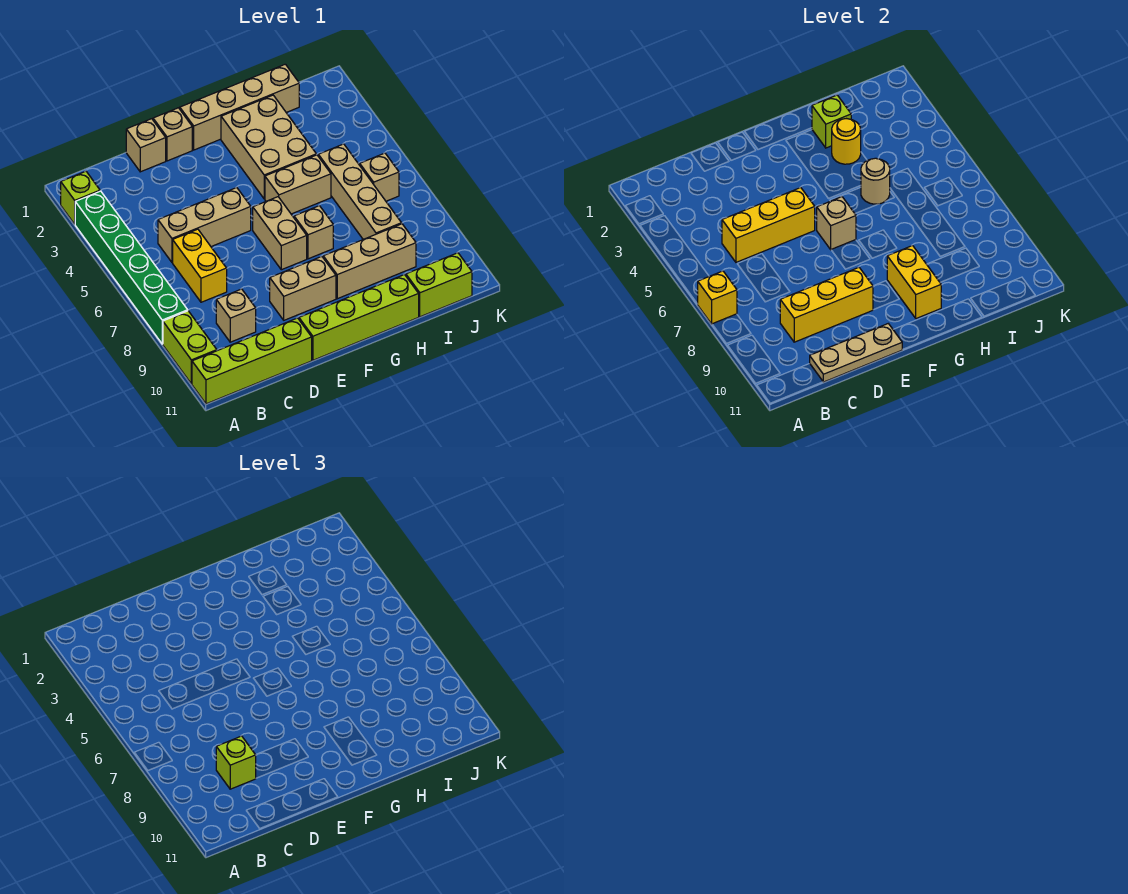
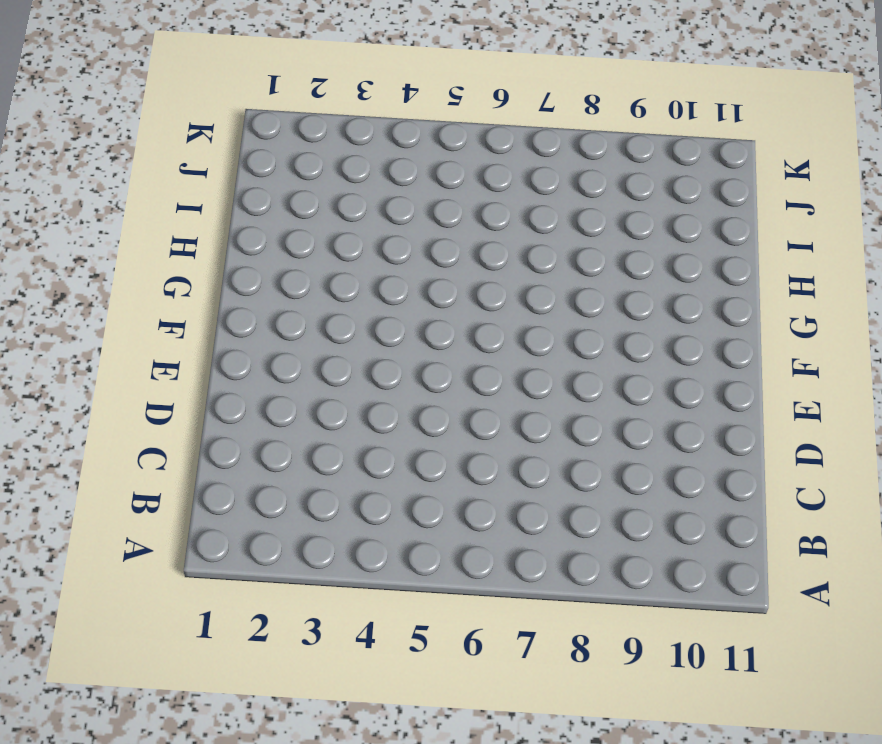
none -> lime brick A2 level 1
none -> green brick A3:A8 level 1
none -> lime brick A9:A10 level 1
none -> lime brick A11:D11 level 1

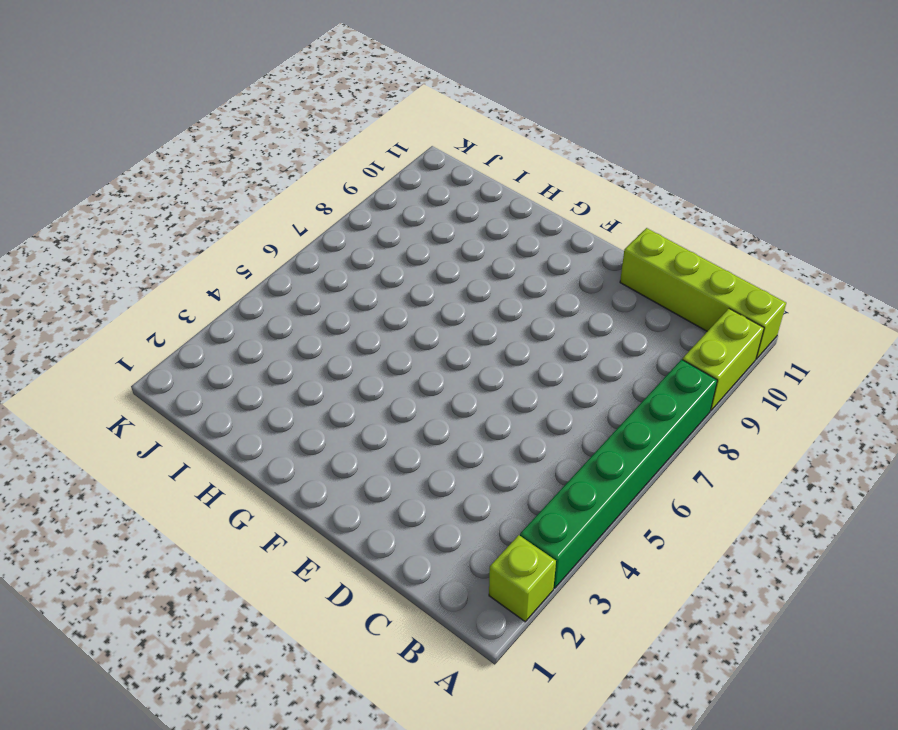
none -> tan brick C5:E5 level 1
none -> yellow brick C6:C7 level 1
none -> tan brick C9 level 1
none -> tan brick D1 level 1

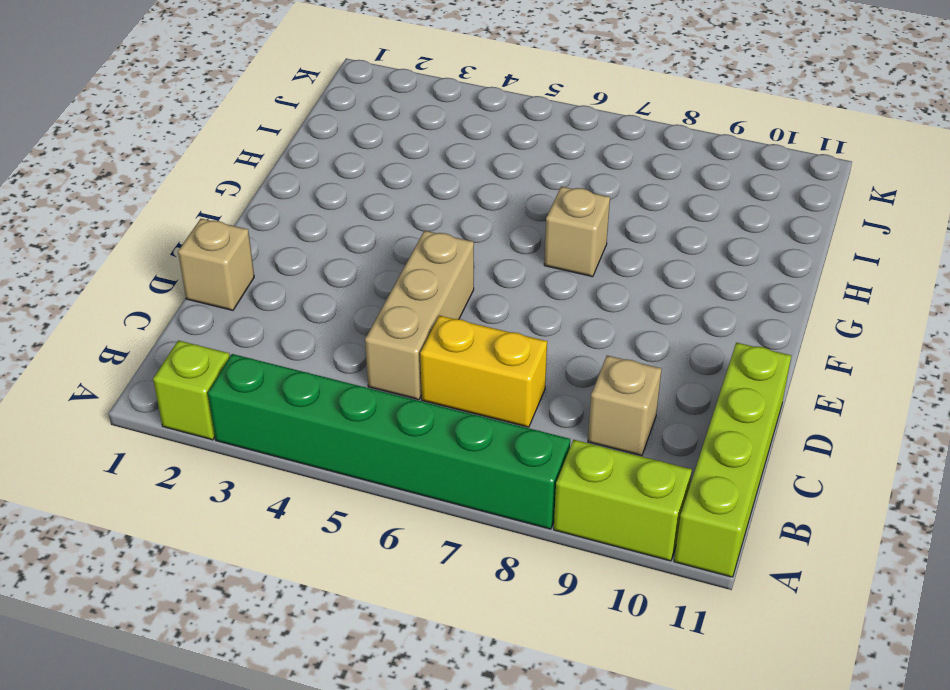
none -> tan brick E1 level 1
none -> tan brick E9:F9 level 1
none -> lime brick E11:H11 level 1
none -> tan brick F1:I1 level 1

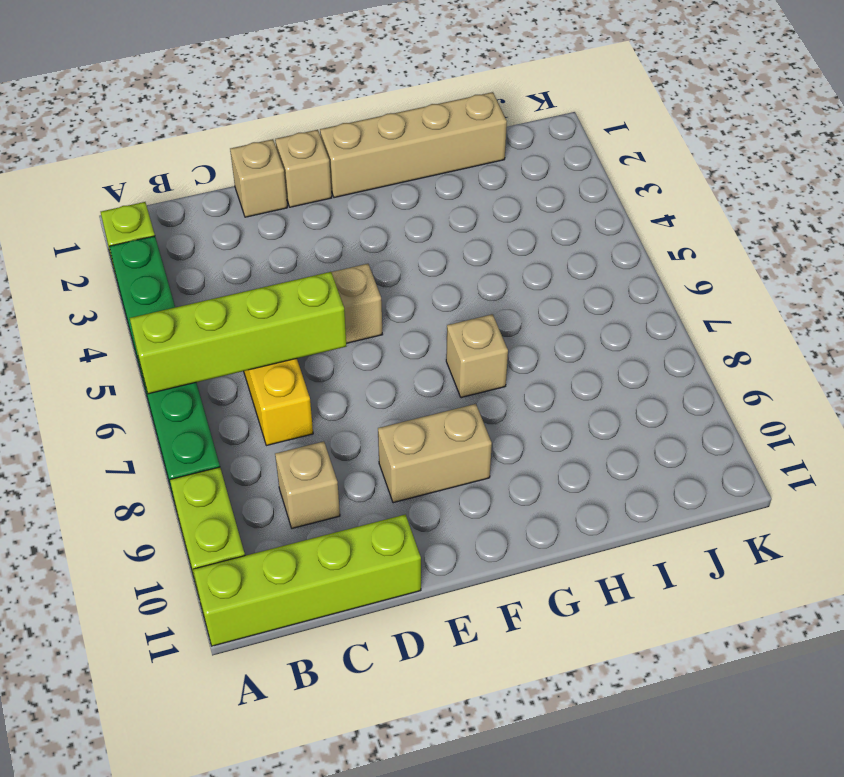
lime brick A6:D6 level 2 -> lime brick E11:H11 level 1
none -> tan brick F6:F7 level 1
none -> tan brick G2:H4 level 1
none -> tan brick G5:H5 level 1
none -> tan brick G9:I9 level 1

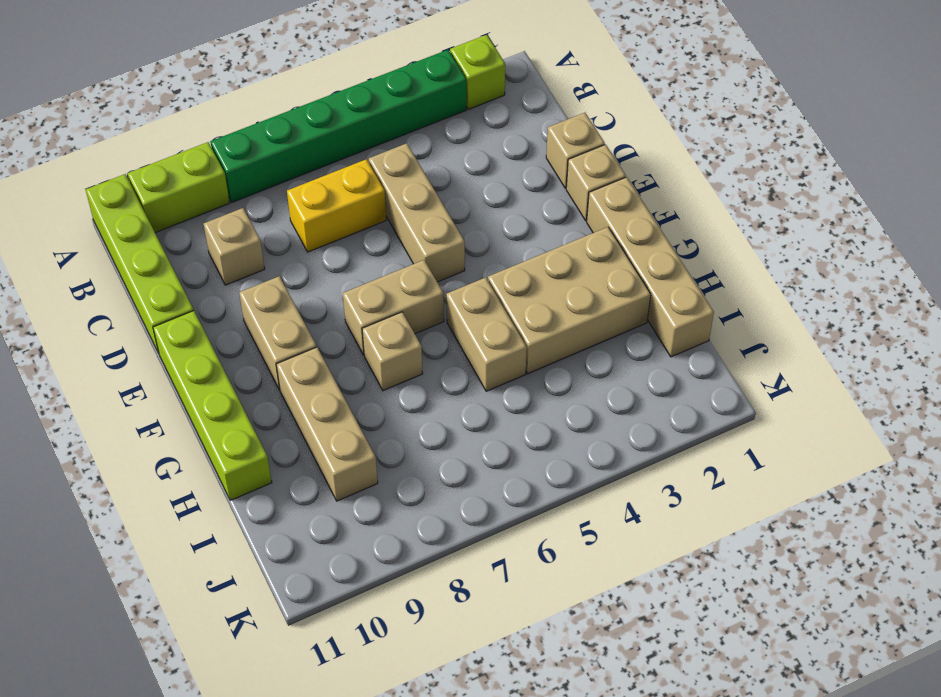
none -> tan brick I5:I8 level 1
none -> lime brick I11:J11 level 1
none -> tan brick J6 level 1
none -> yellow brick A7 level 2

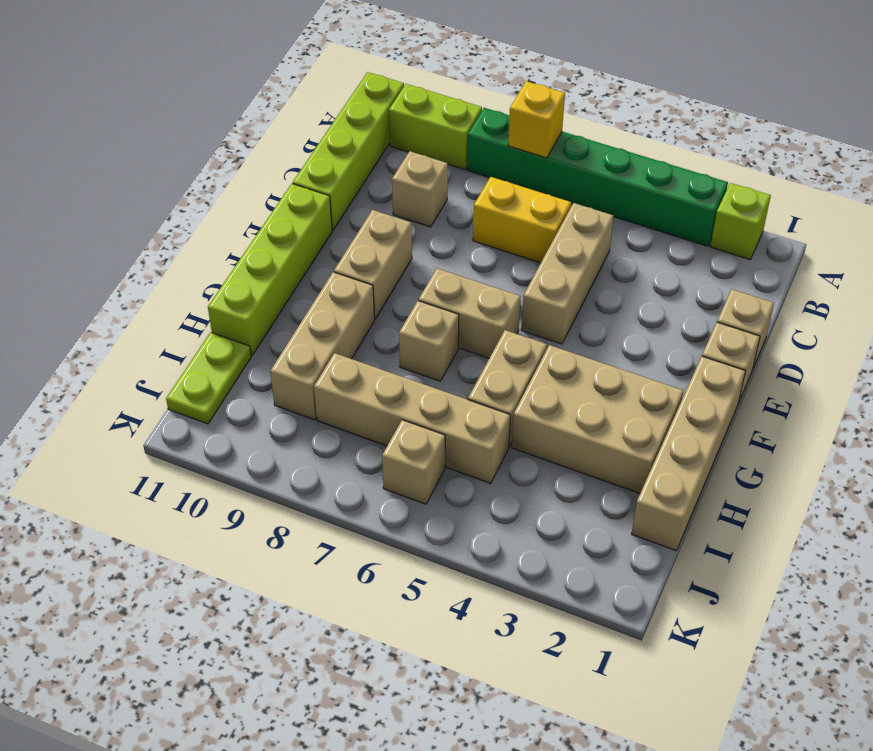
lime plate I11:J11 level 1 -> lime brick I11:J11 level 1
none -> yellow brick C5:E5 level 2
none -> yellow brick C9:E9 level 2
none -> tan plate C11:E11 level 2
none -> tan brick F6 level 2

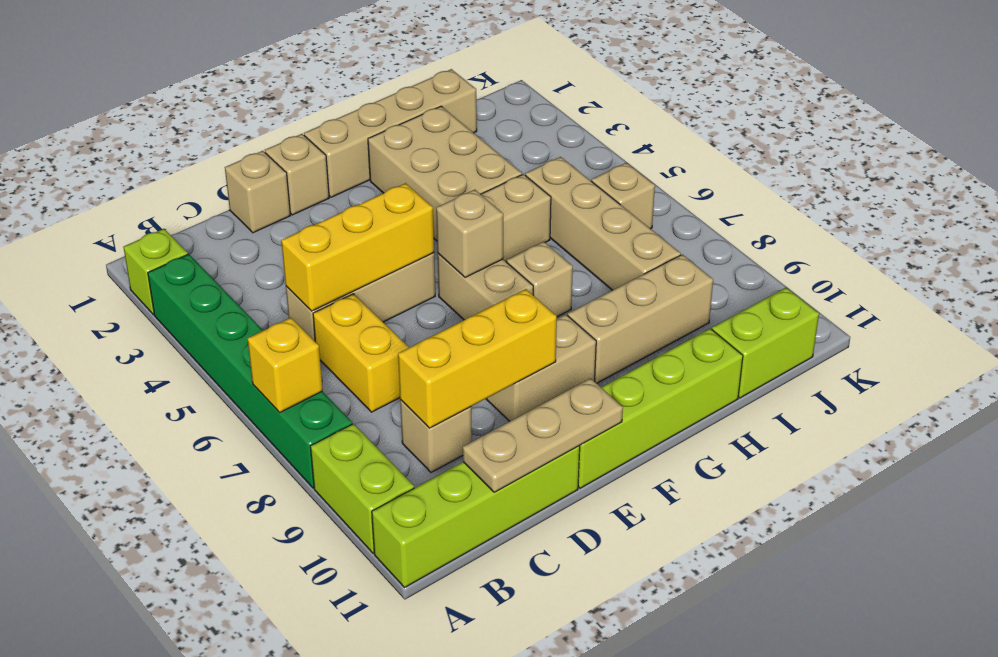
none -> yellow brick G9:G10 level 2
none -> lime brick H2 level 2
none -> yellow round brick H3 level 2
none -> tan round brick H5 level 2

